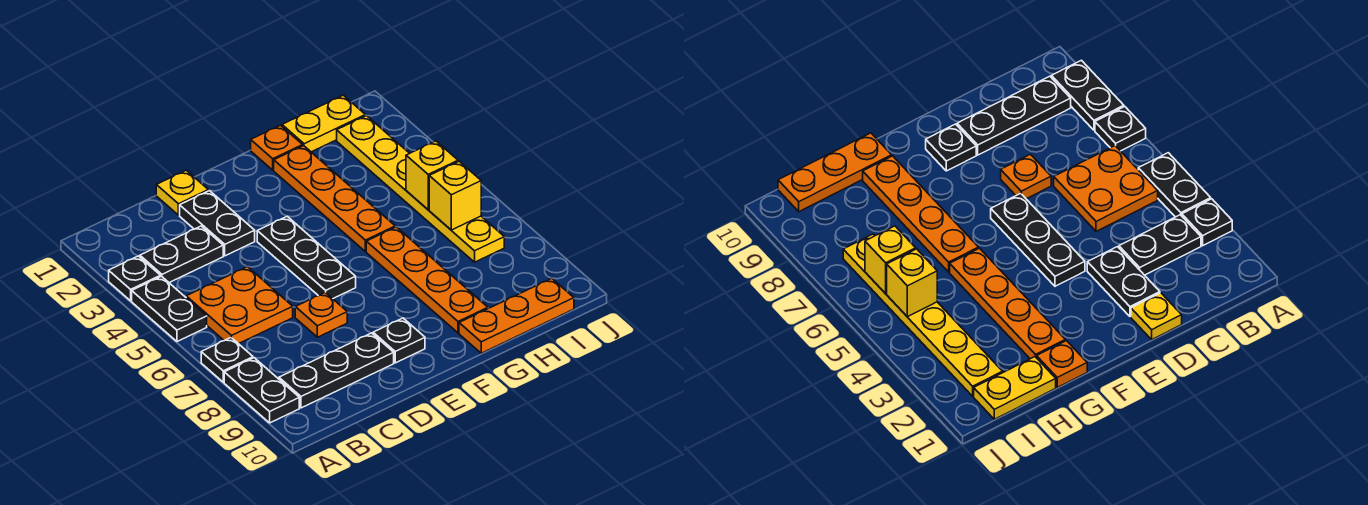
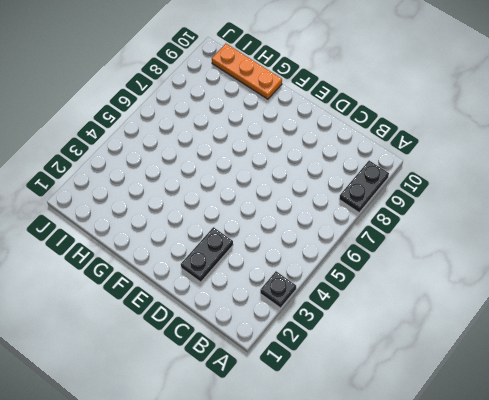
none -> black plate A4:A5 level 1
none -> black plate A7 level 1
none -> black plate B3:C3 level 1

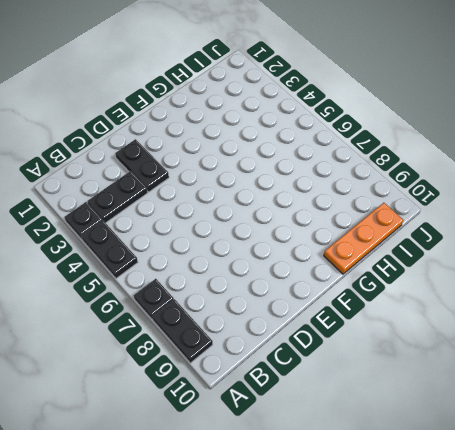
none -> orange plate B5:C6 level 1
none -> black plate B9:D9 level 1
none -> yellow plate D1 level 1

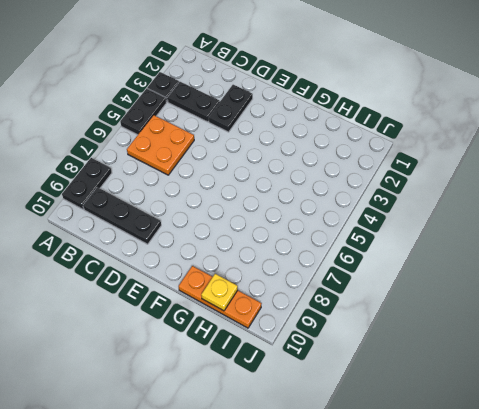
yellow plate H10 level 2 -> yellow plate D1 level 1
none -> black plate A7 level 1
none -> orange plate D7 level 1
none -> black plate E4:E6 level 1

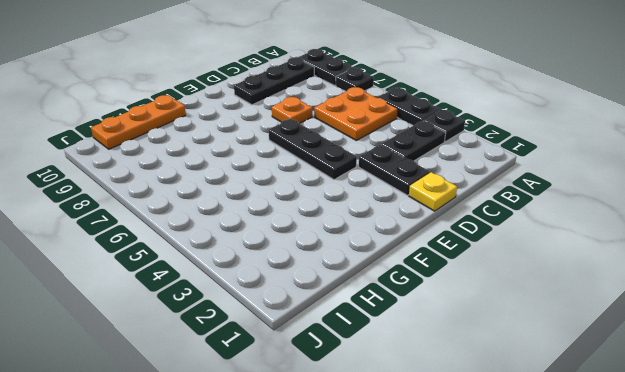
none -> black plate E9 level 1
none -> orange plate G1 level 1
none -> orange plate G2:G5 level 1

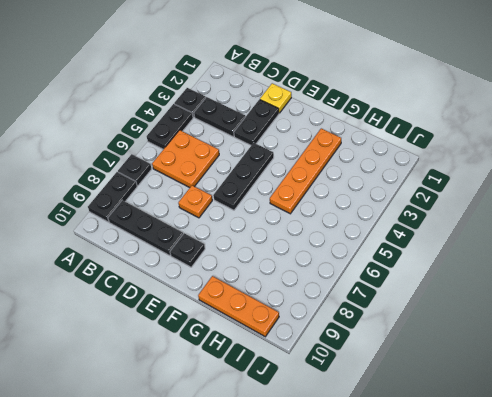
none -> orange plate G1 level 1
none -> orange plate G6:G9 level 1
none -> yellow plate H1:I1 level 1

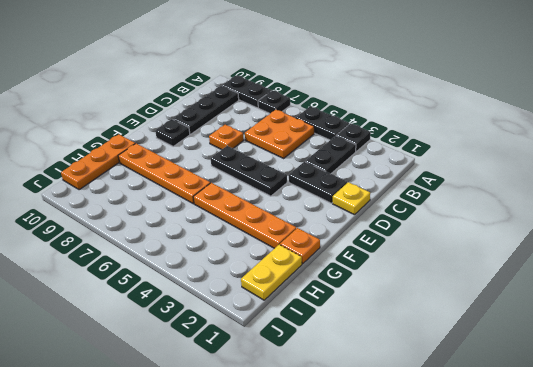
none -> yellow plate I2:I7 level 1
none -> yellow brick I5 level 2
none -> yellow brick I6 level 2

